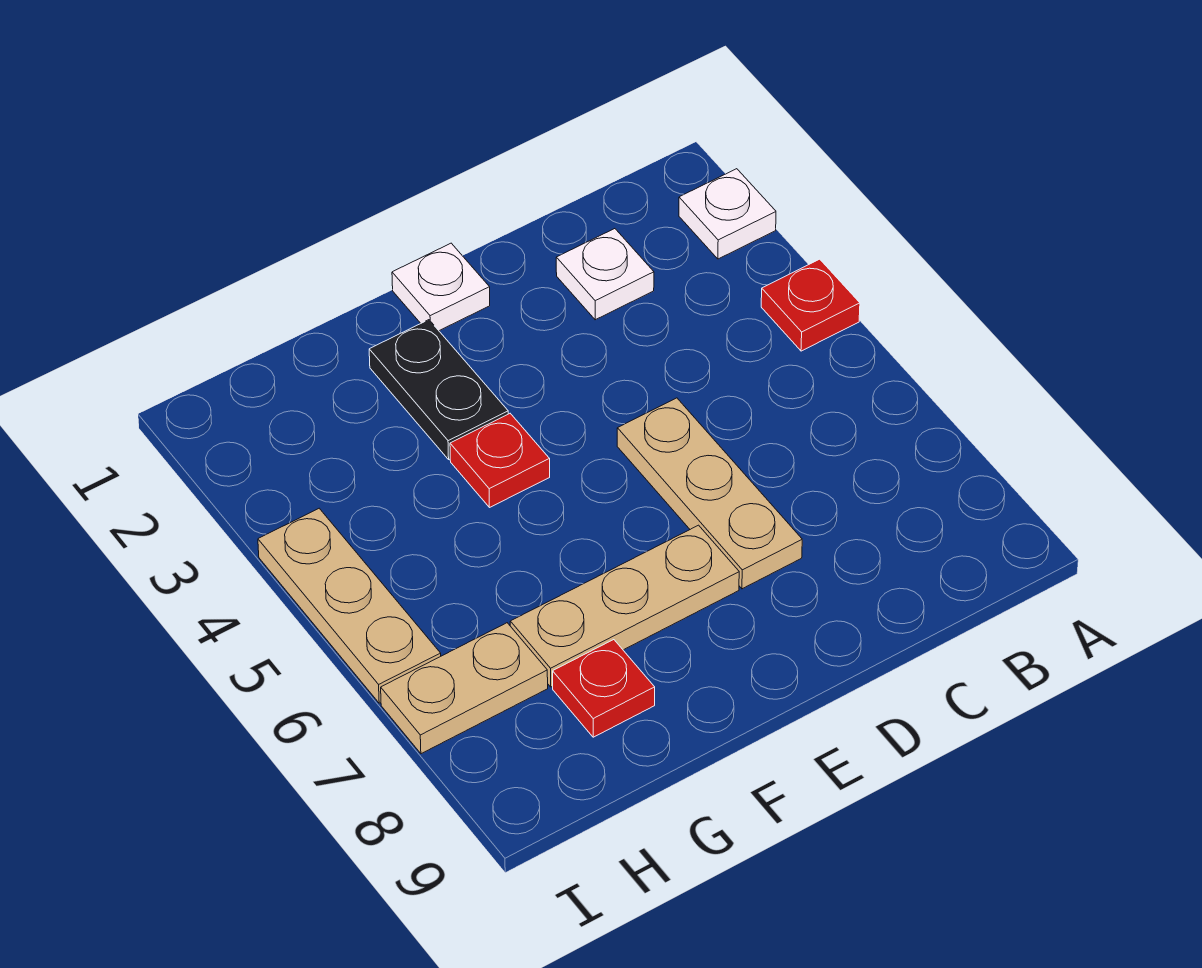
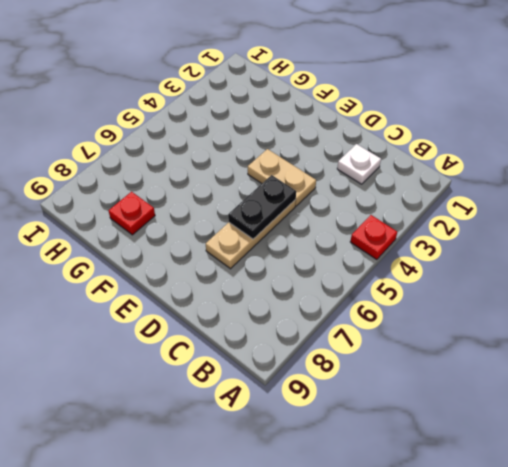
tan plate D4:E4 level 1 -> tan plate H7:I7 level 1
black plate D5:D6 level 2 -> black plate F2:F3 level 1
none -> white plate A2 level 1
none -> white plate E1 level 1

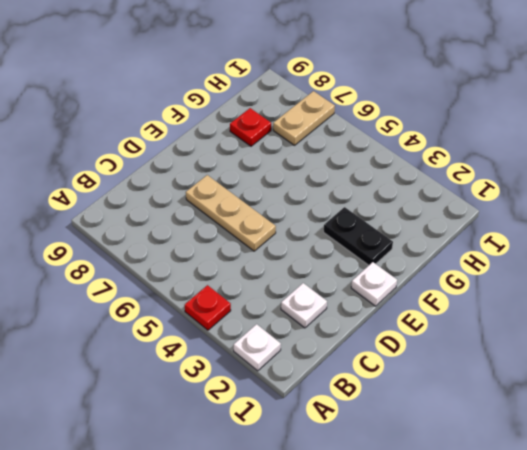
none -> tan plate E7:G7 level 1
none -> red plate F4 level 1

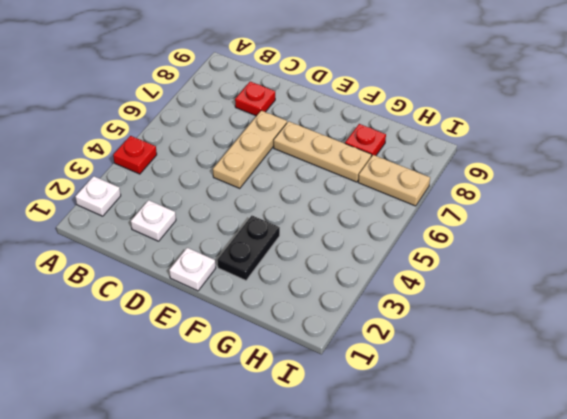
red plate C8 level 1 -> red plate F4 level 1
none -> tan plate I4:I6 level 1

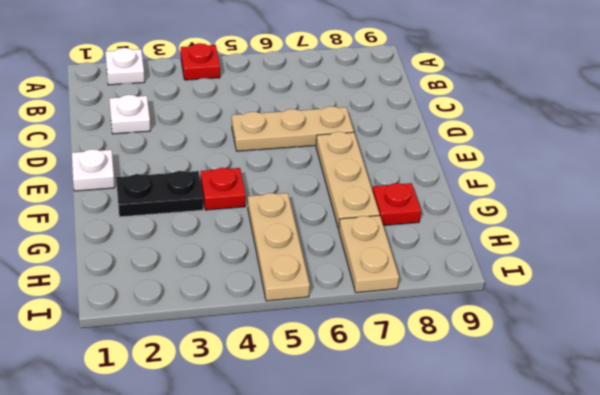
tan plate G5:I5 level 1 -> tan plate I4:I6 level 1

